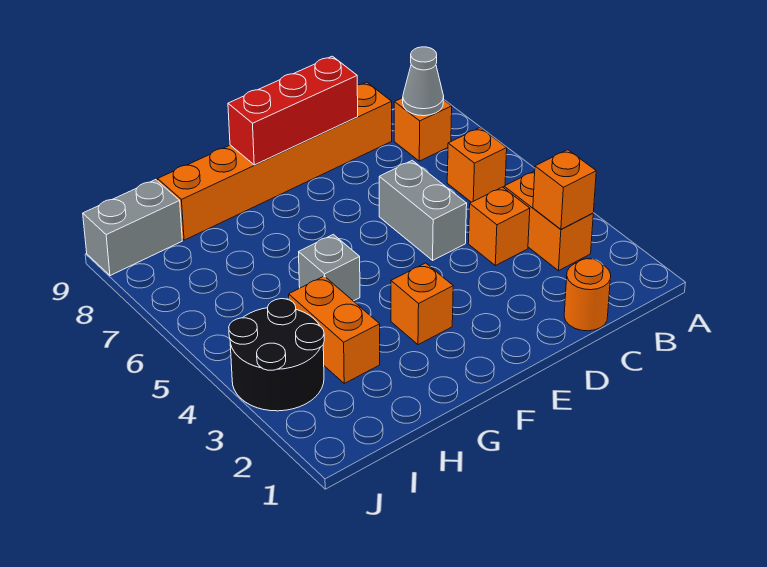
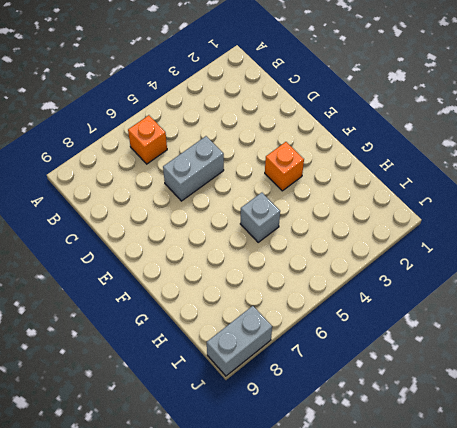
grey brick J8:J9 level 1 -> grey brick I9:J9 level 1
none -> orange brick B3:B4 level 1
none -> orange brick B8 level 1
none -> orange round brick C1 level 1

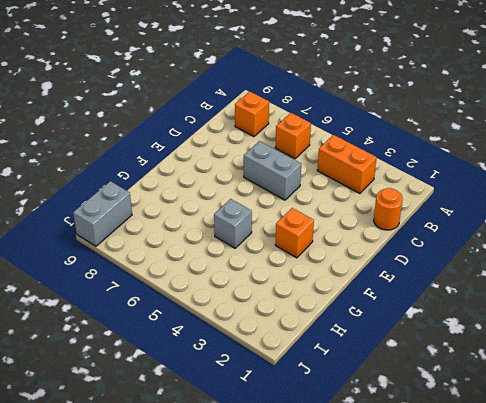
none -> orange brick C4 level 1
none -> orange brick C9:H9 level 1
none -> orange brick H3:H4 level 1

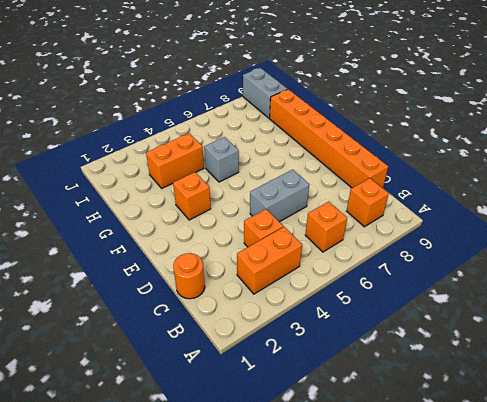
none -> black round brick I3:J4 level 1
none -> orange brick B3 level 2
none -> grey cone B8 level 2

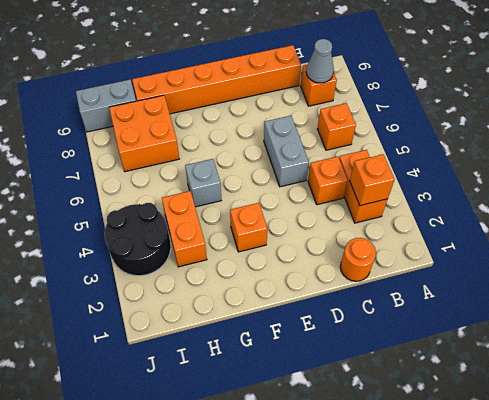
orange brick H7:I8 level 1 -> none
none -> red brick D9:F9 level 2

